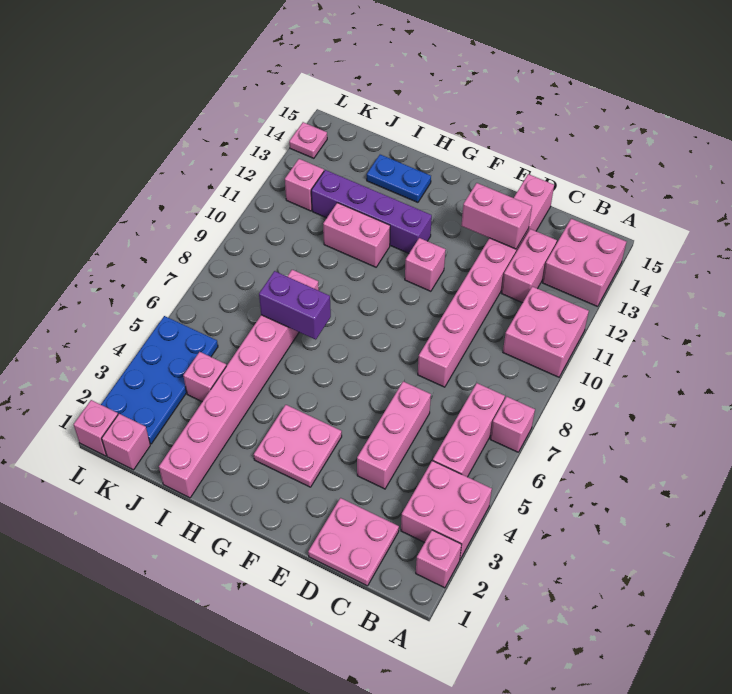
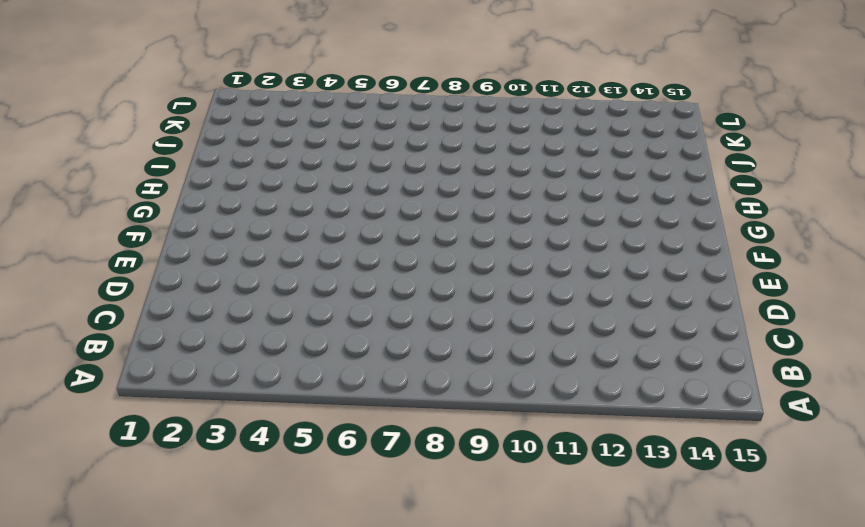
none -> pink brick A2 level 1
none -> pink brick A3:B4 level 1
none -> pink brick A7 level 1

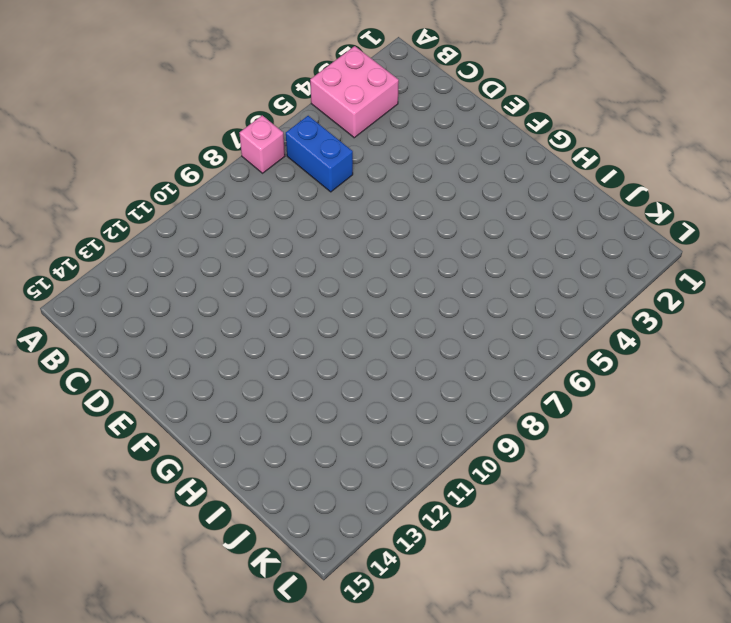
blue brick B6:C6 level 1 -> pink brick B5:B7 level 1
none -> pink brick A2 level 1
none -> pink brick A10:B11 level 1
none -> pink brick A13:B14 level 1

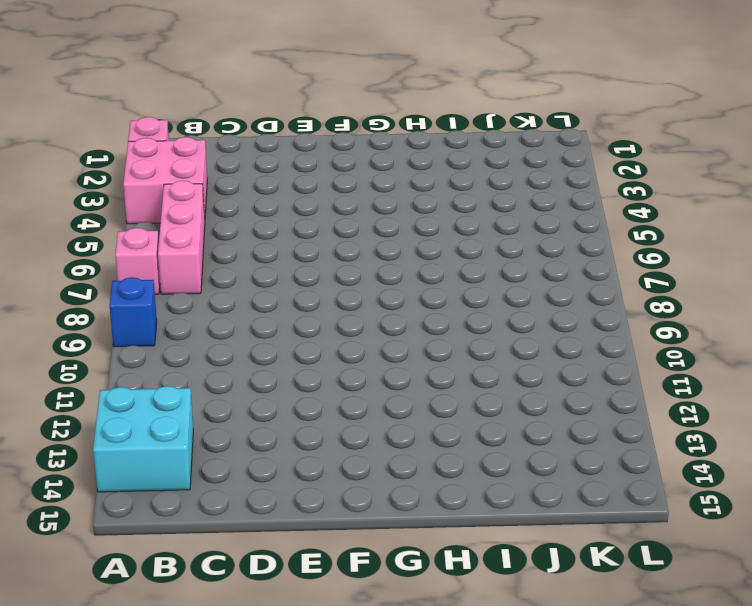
blue brick A9 level 1 -> none
cyan brick A13:B14 level 1 -> pink brick A13:B14 level 1
none -> pink brick A10:B11 level 1
none -> pink plate C1:D2 level 1
none -> pink brick C12:C13 level 1

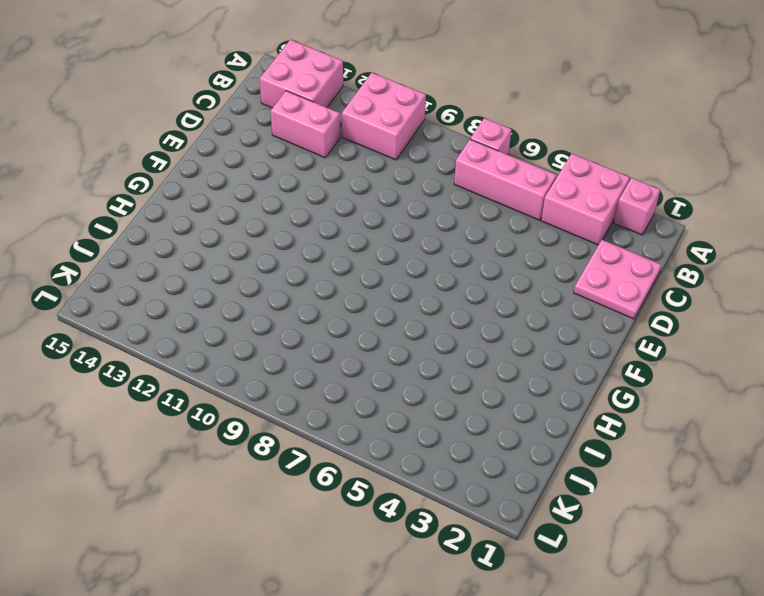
none -> pink brick D4:D6 level 1
none -> pink brick D8:D15 level 1
none -> pink plate F3:G4 level 1

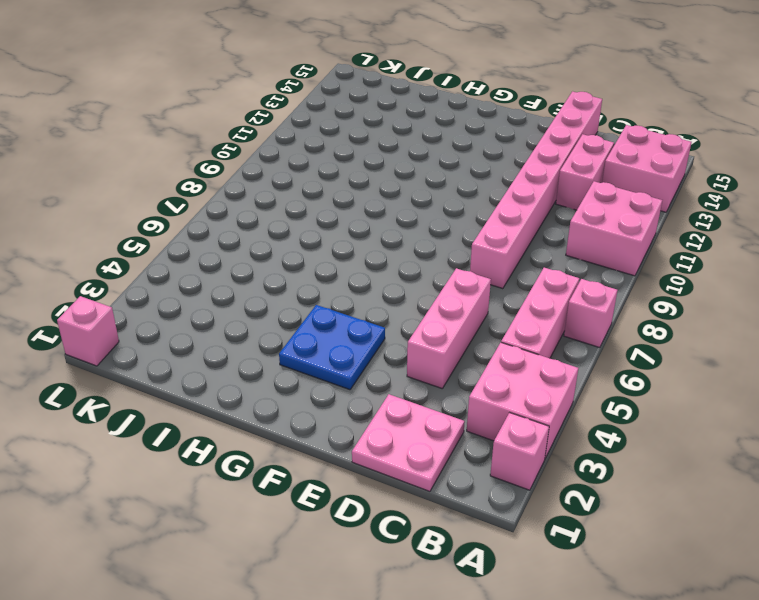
blue plate F3:G4 level 1 -> pink plate F3:G4 level 1
none -> pink brick F11 level 1
none -> purple brick G12:J12 level 1
none -> pink brick H11:I11 level 1

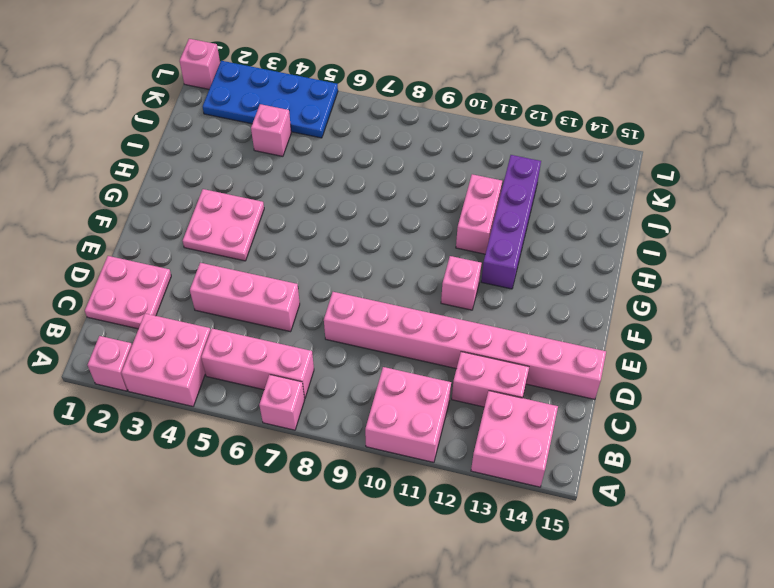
none -> blue plate H14:I14 level 1
none -> pink brick I1:I8 level 1
none -> pink brick K1 level 1

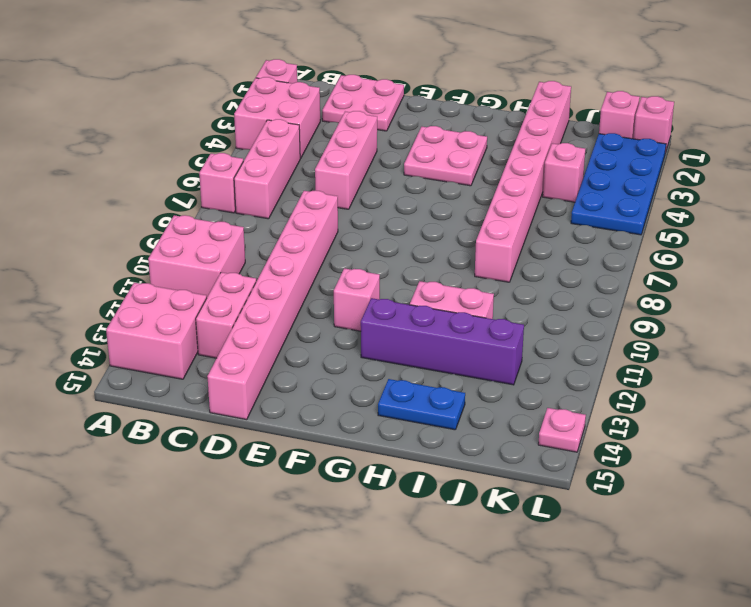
none -> pink brick K12 level 1
none -> pink brick D13:E13 level 2
none -> purple brick H7:I7 level 2

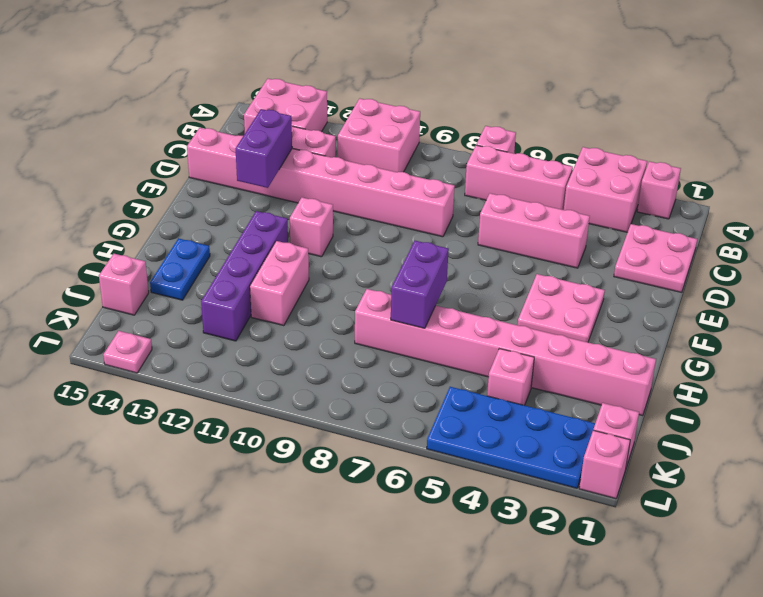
purple brick D13:E13 level 2 -> pink brick D13:E13 level 2
pink brick J15 level 1 -> pink brick K12 level 1

